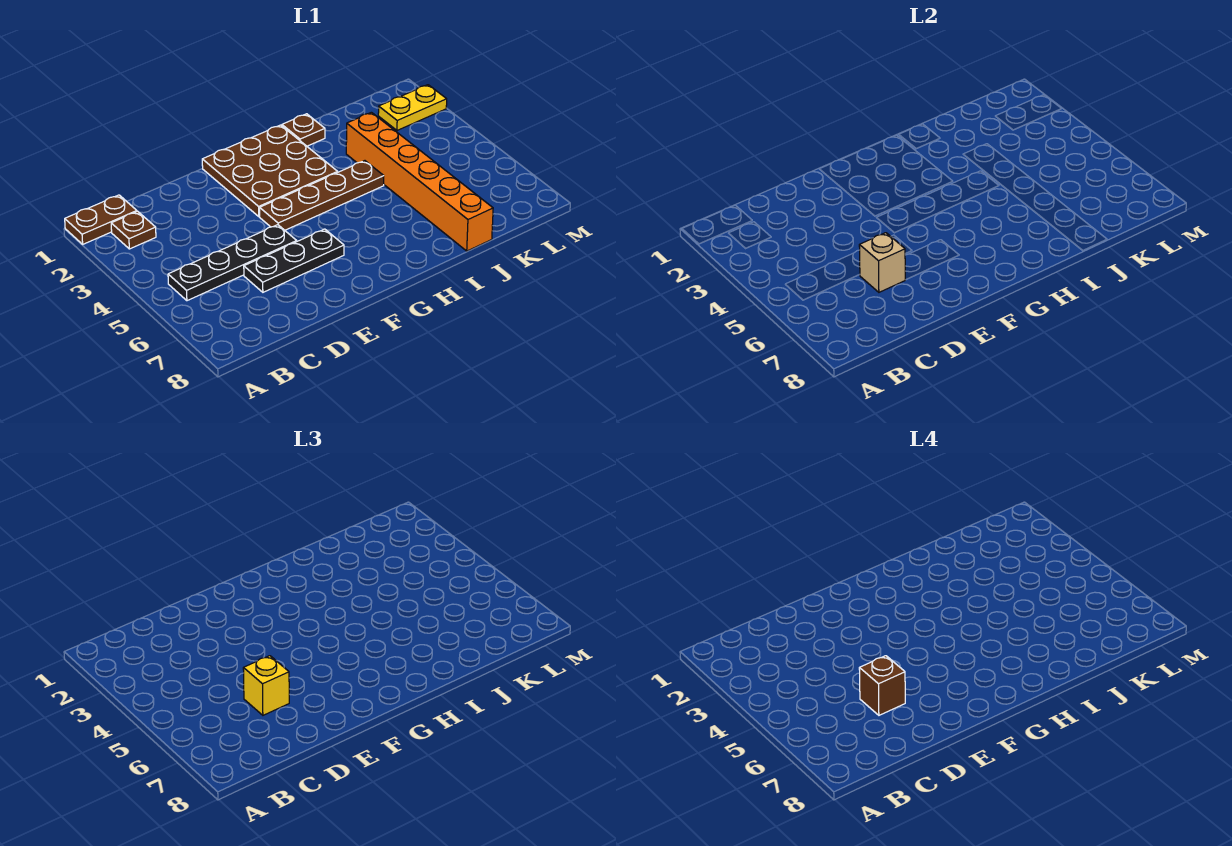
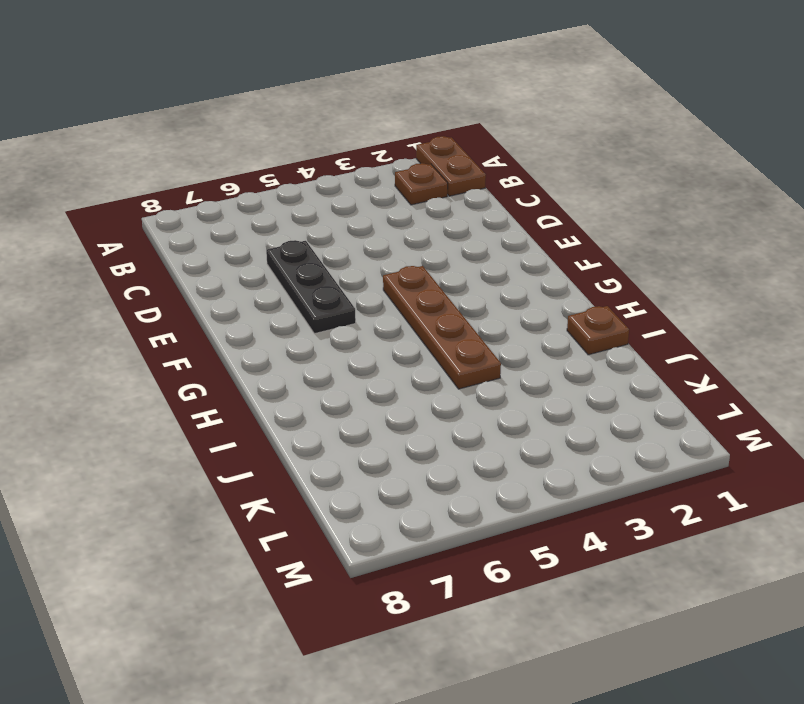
none -> black plate B5:E5 level 1
none -> brown plate F1:H3 level 1
none -> orange brick J3:J8 level 1

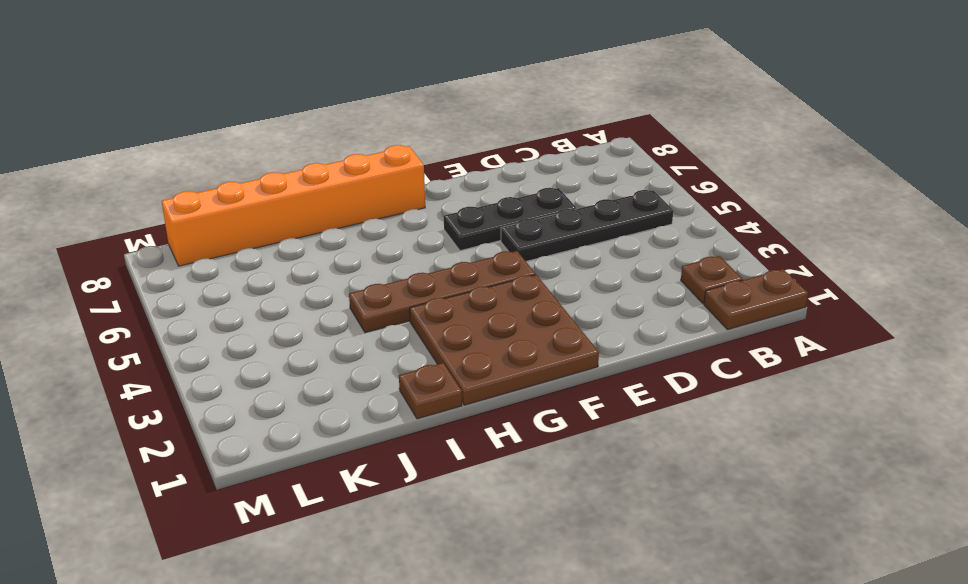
orange brick G8:L8 level 1 -> orange brick J3:J8 level 1
none -> yellow plate L2:M2 level 1
none -> tan brick D6 level 2
none -> yellow brick D6 level 3

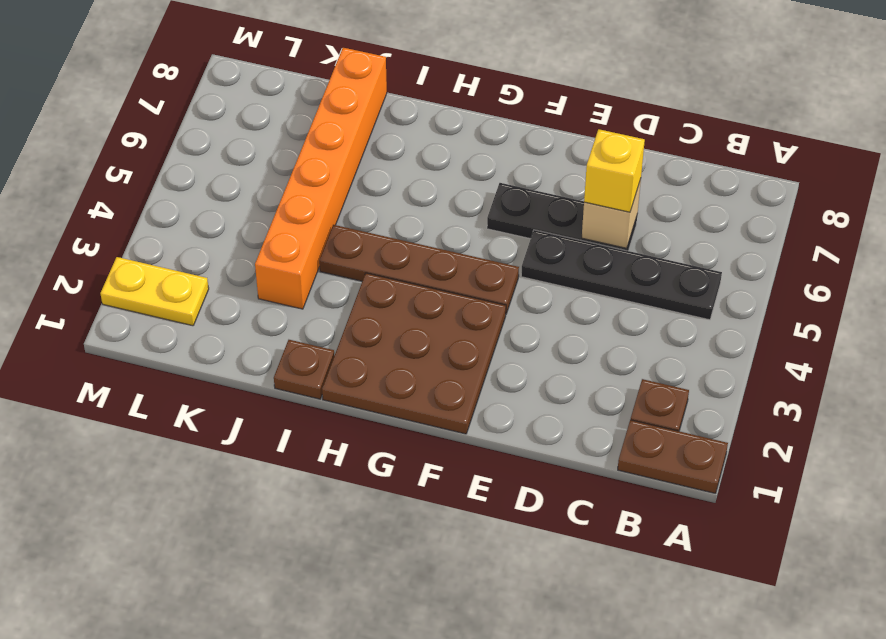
none -> brown brick D6 level 4

